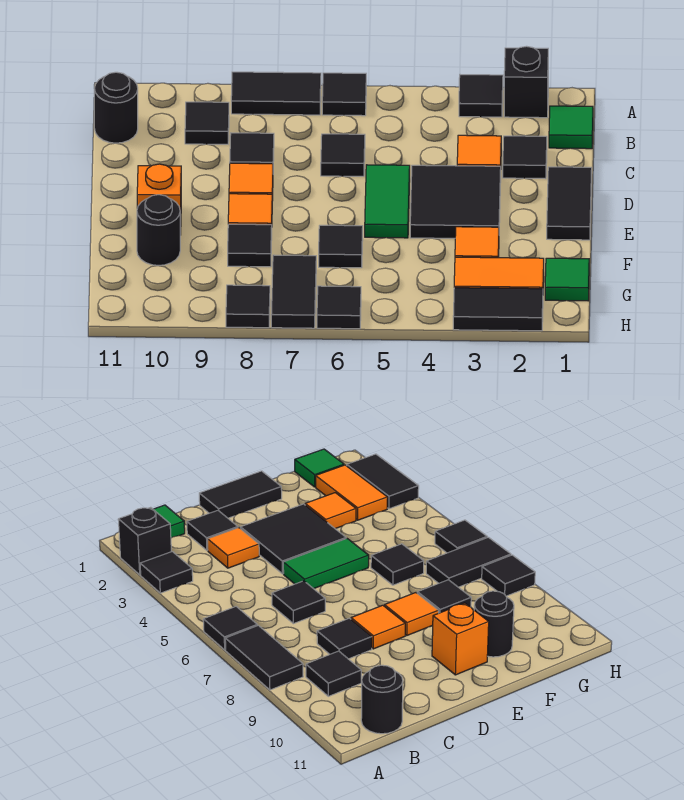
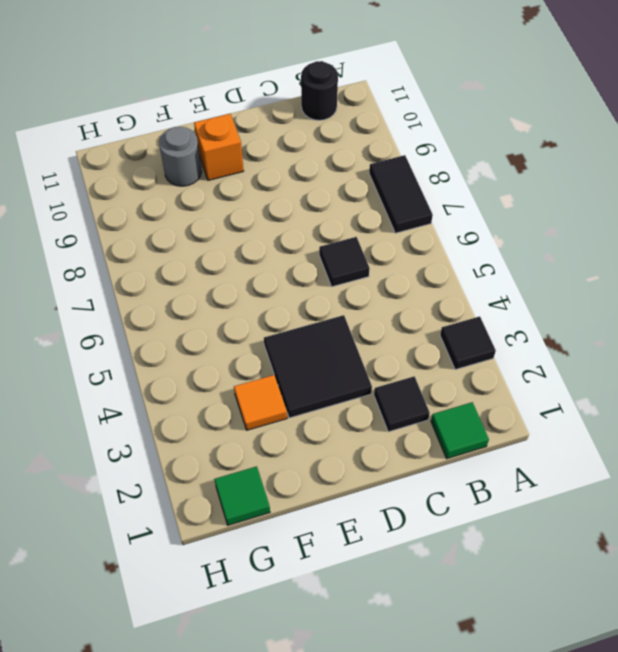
grey round brick F10 level 1 -> black round brick F10 level 1
none -> black brick A2 level 1
none -> black tile A6 level 1
none -> black tile B9 level 1

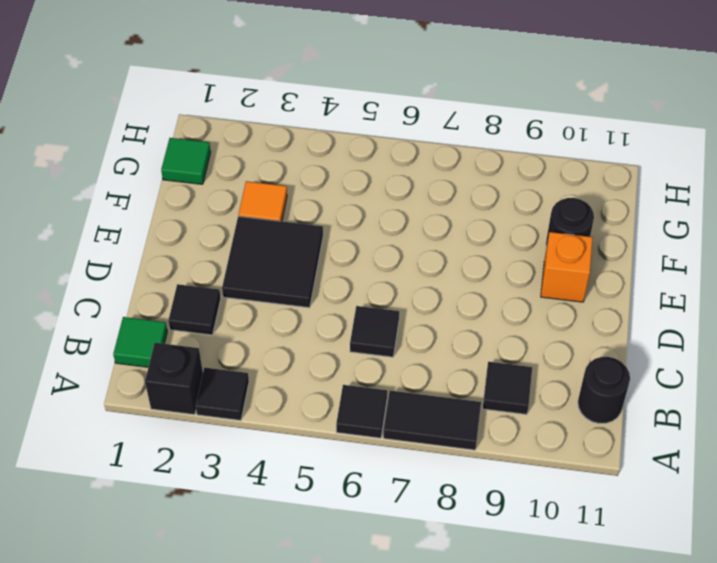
none -> orange tile C3 level 1
none -> black tile C8 level 1
none -> black tile D1:E1 level 1

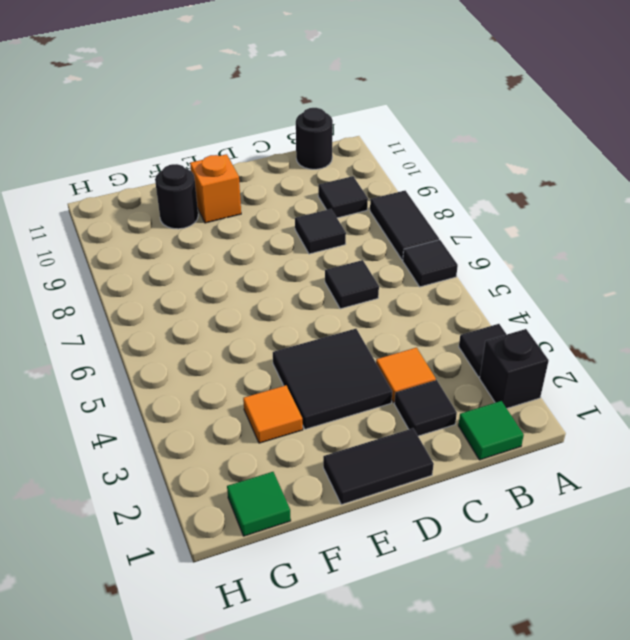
none -> green tile D5:E5 level 1
none -> orange tile D8 level 1
none -> orange tile E8 level 1

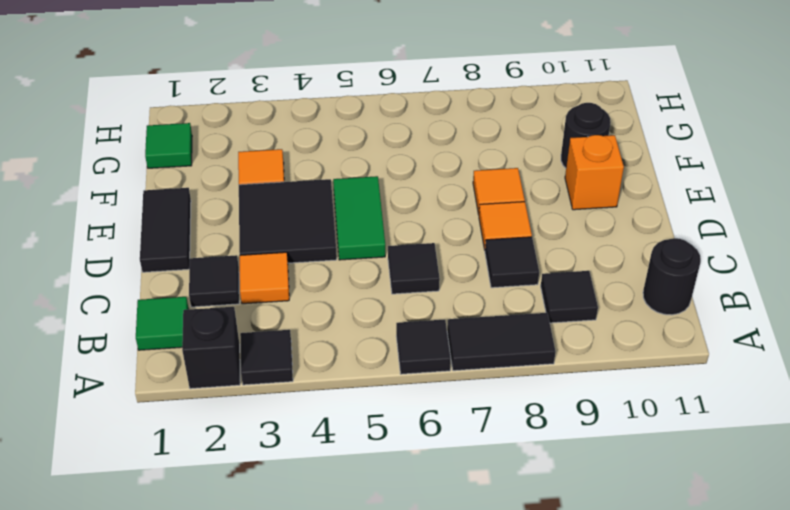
none -> black tile F6 level 1
none -> black tile F8 level 1
none -> orange tile G2:G3 level 1

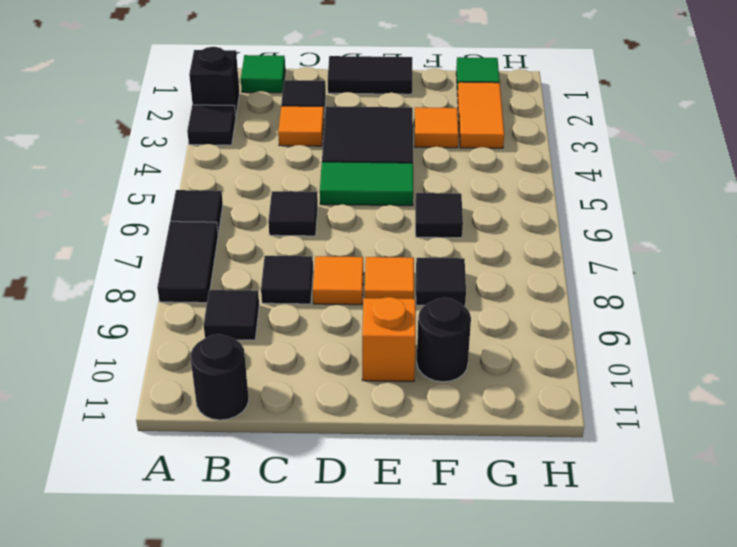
none -> black tile G7:H7 level 1
none -> black tile H2:H3 level 1
none -> black tile H6 level 1

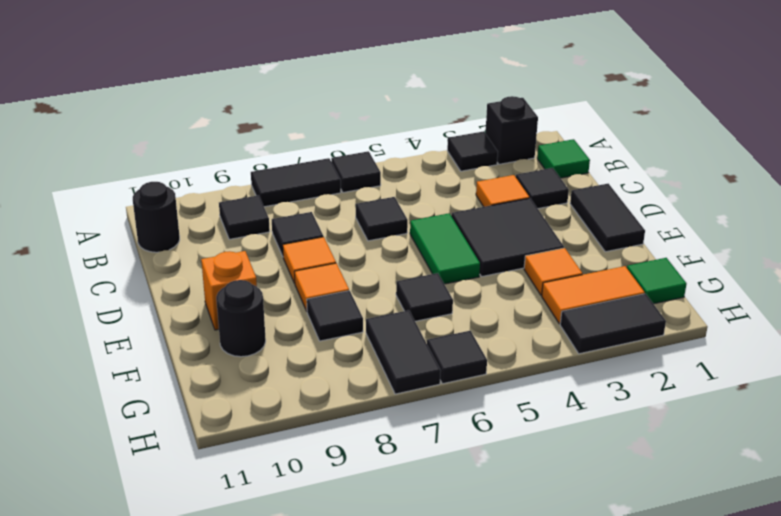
none -> black tile H8 level 1

